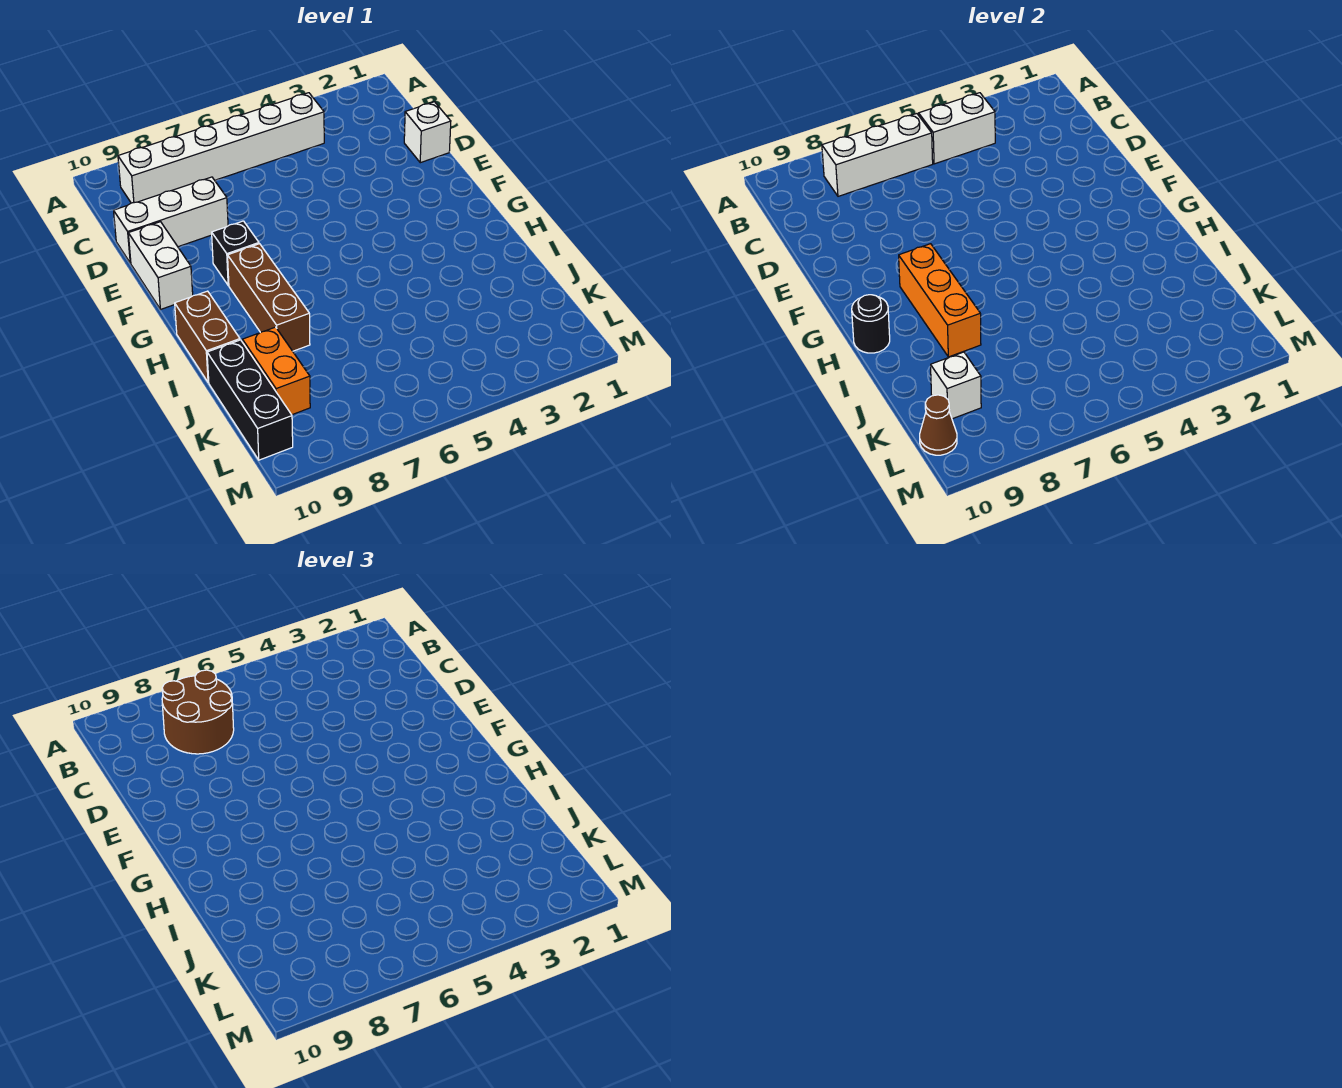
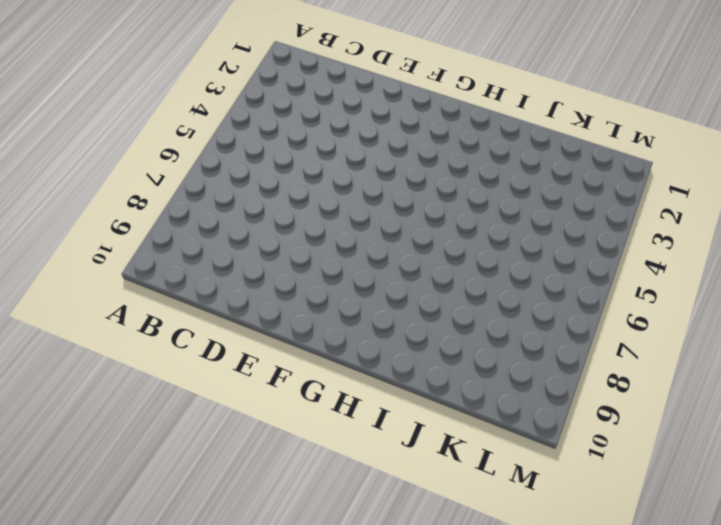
none -> white brick B4:B9 level 1
none -> white brick D1 level 1
none -> white brick D8:D10 level 1

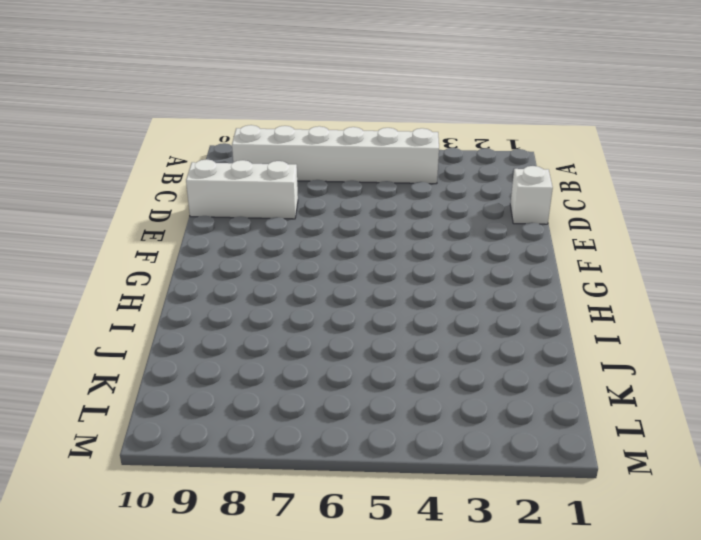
none -> white brick E10:F10 level 1
none -> black brick F8 level 1
none -> brown brick G8:I8 level 1

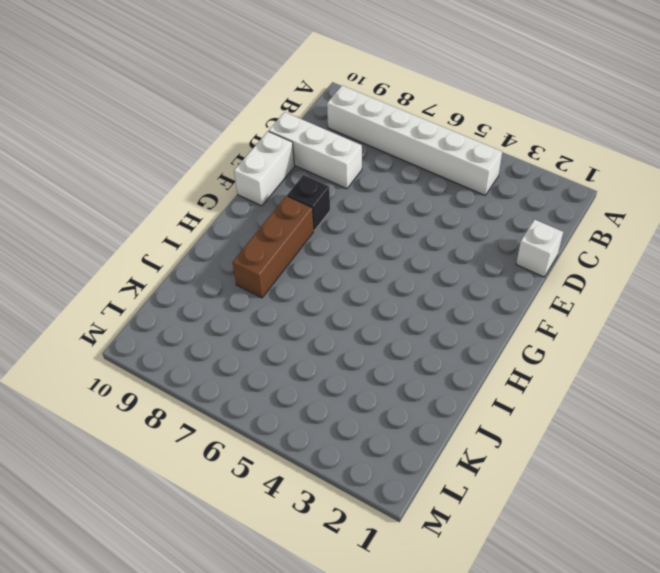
none -> brown brick H10:I10 level 1
none -> orange brick J9:K9 level 1
none -> black brick J10:L10 level 1

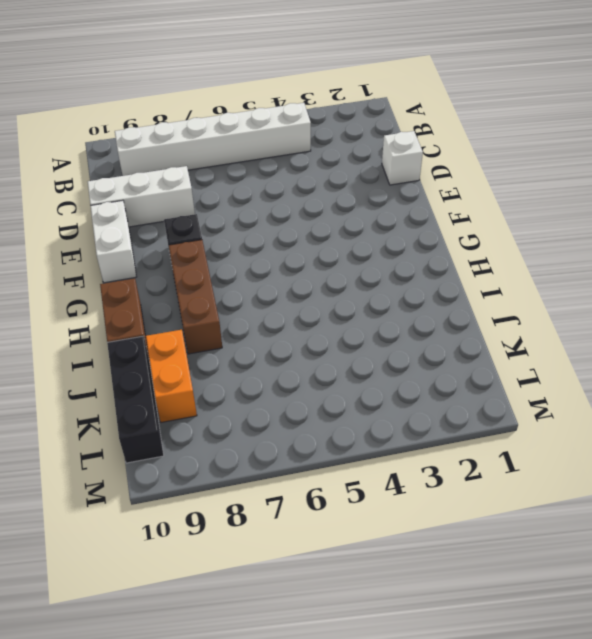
none -> white brick B4:B5 level 2
none -> white brick B6:B8 level 2
none -> orange brick G8:I8 level 2

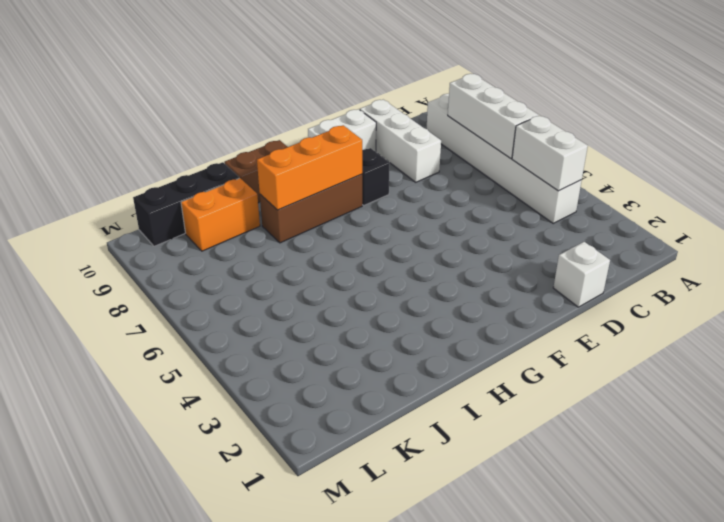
none -> black round brick H10 level 2
none -> white brick K9 level 2
none -> brown cone L10 level 2

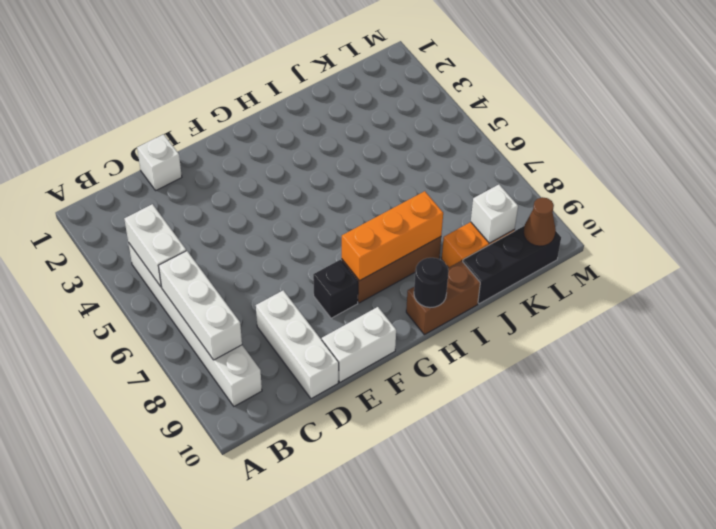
none -> brown round brick B7:C8 level 3

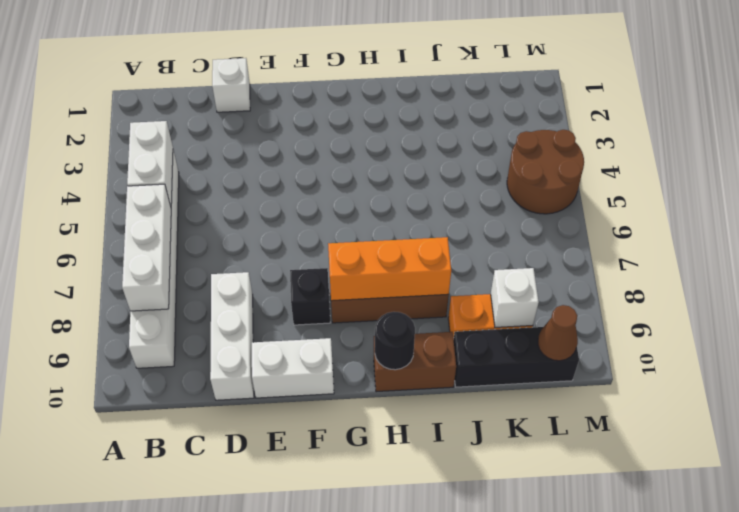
brown round brick L4:M5 level 1 -> brown round brick B7:C8 level 3

